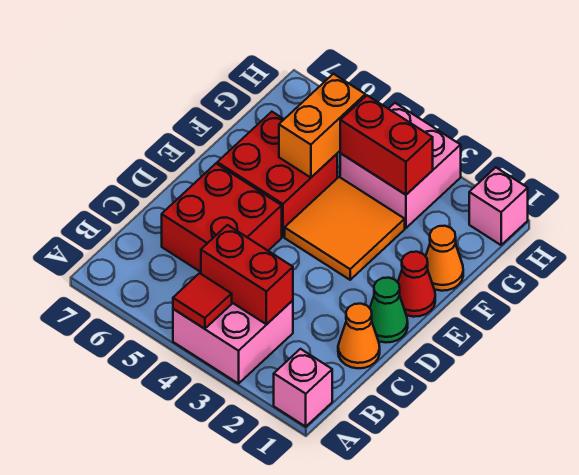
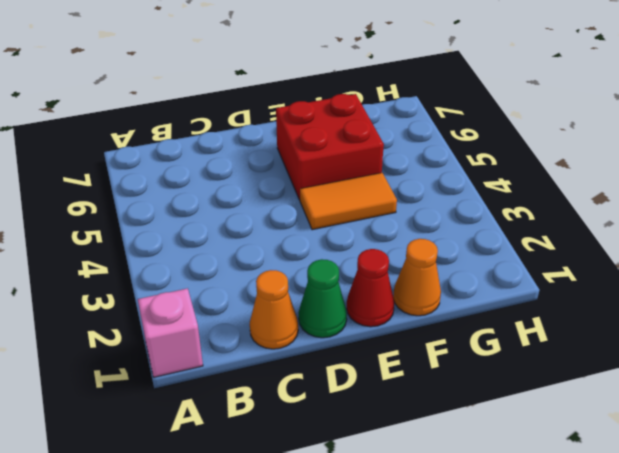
orange tile E4:F4 level 1 -> orange tile E3:F4 level 1
none -> pink brick A3:B4 level 1
none -> red brick C5:D6 level 1
none -> pink brick G3:H4 level 1

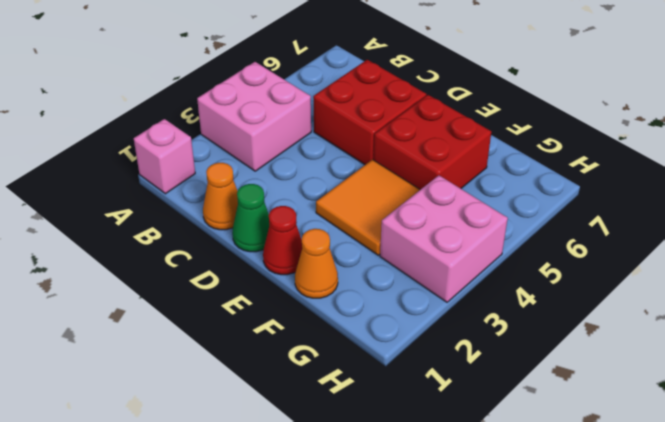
none -> pink brick H1 level 1
none -> red tile A4 level 2
none -> red brick B3:B4 level 2

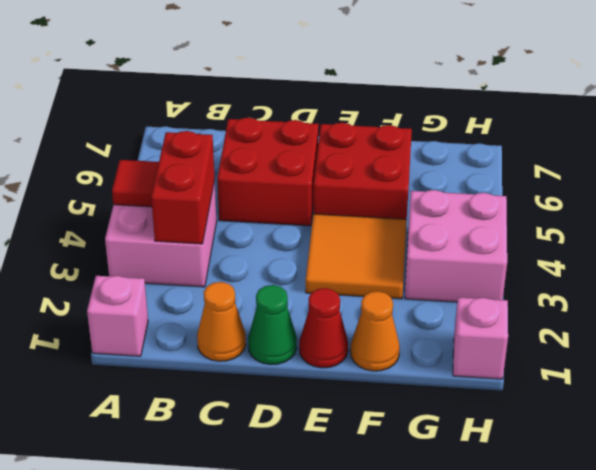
none -> orange brick F5:G5 level 2
none -> red brick G3:G4 level 2

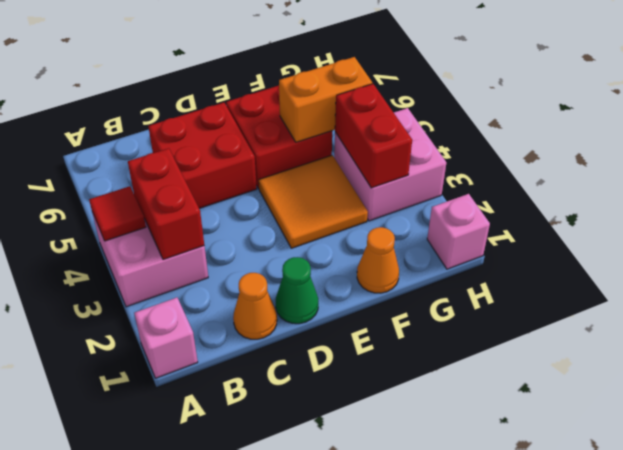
none -> red cone E1 level 1

